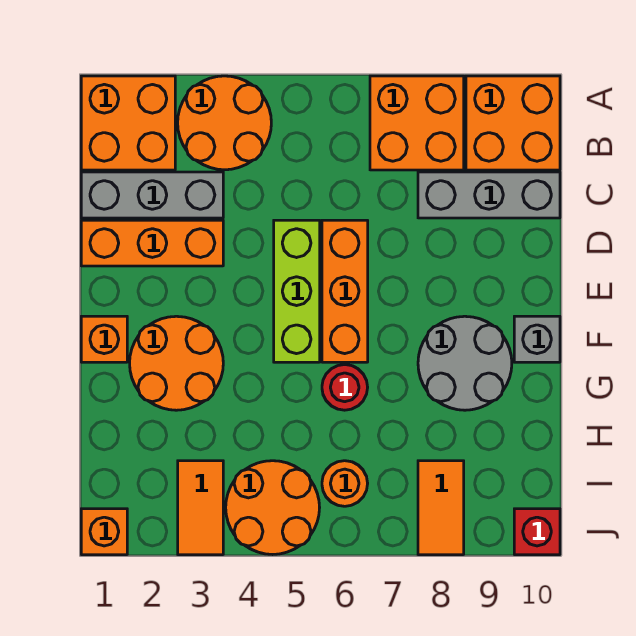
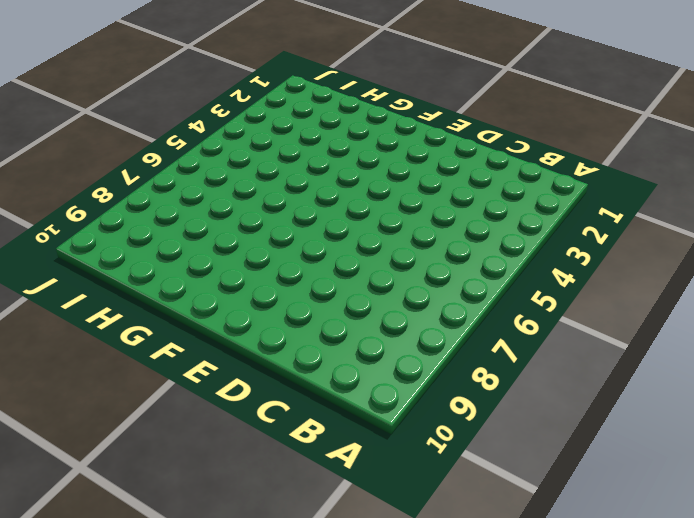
none -> orange brick A1:B2 level 1
none -> orange round brick A3:B4 level 1
none -> orange brick A7:B8 level 1

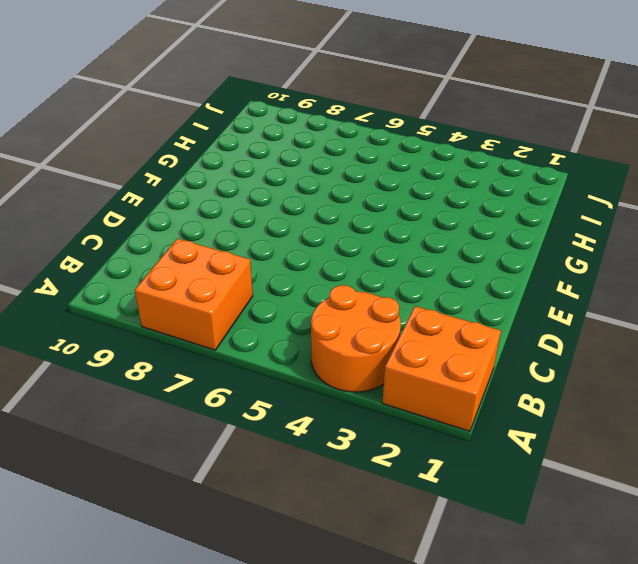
none -> orange brick A9:B10 level 1
none -> grey brick C1:C3 level 1
none -> grey brick C8:C10 level 1

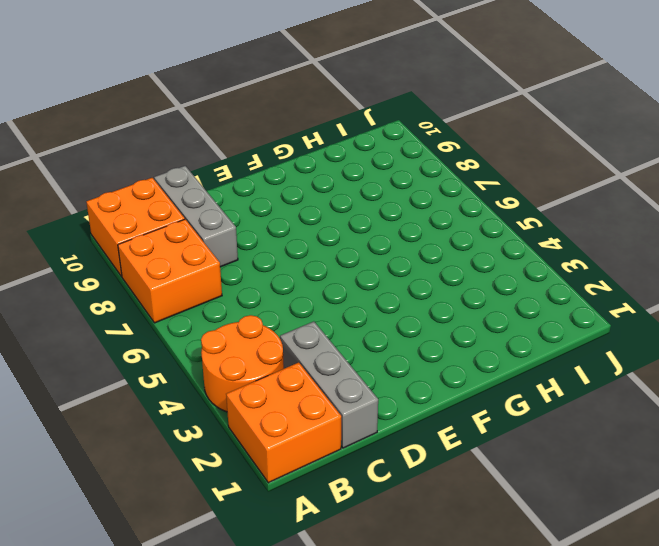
none -> orange brick D1:D3 level 1
none -> lime brick D5:F5 level 1
none -> orange brick D6:F6 level 1

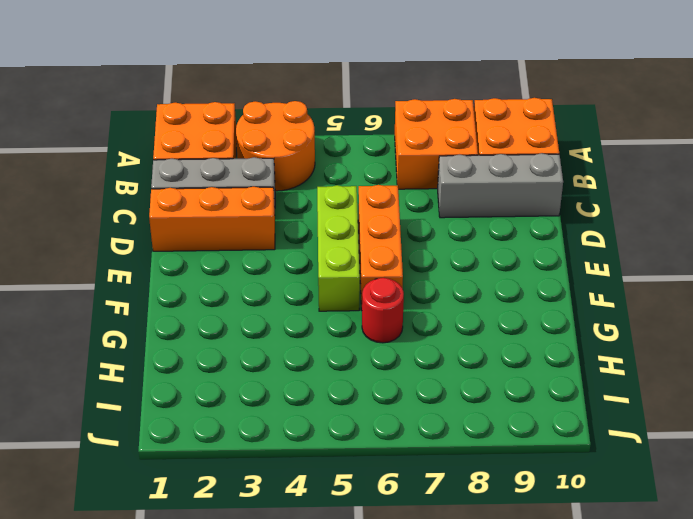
none -> orange brick F1 level 1
none -> orange round brick F2:G3 level 1
none -> grey round brick F8:G9 level 1

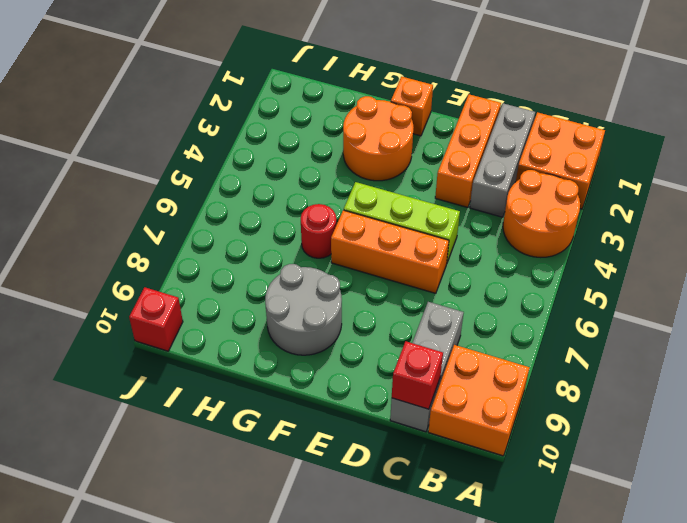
red brick C10 level 2 -> none
none -> orange brick A7:B8 level 1
none -> grey brick F10 level 1
none -> orange tile I3:J3 level 1

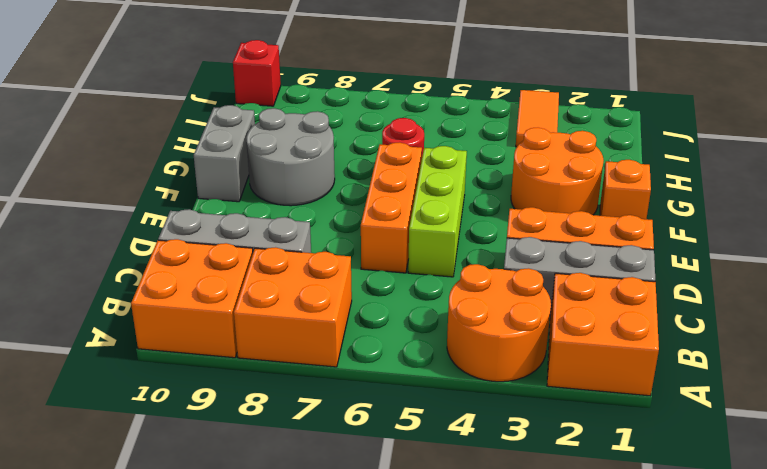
grey brick F10:G10 level 1 -> grey brick F10 level 1
none -> orange round brick I4:J5 level 1
none -> orange round brick I6 level 1
none -> orange tile I8:J8 level 1

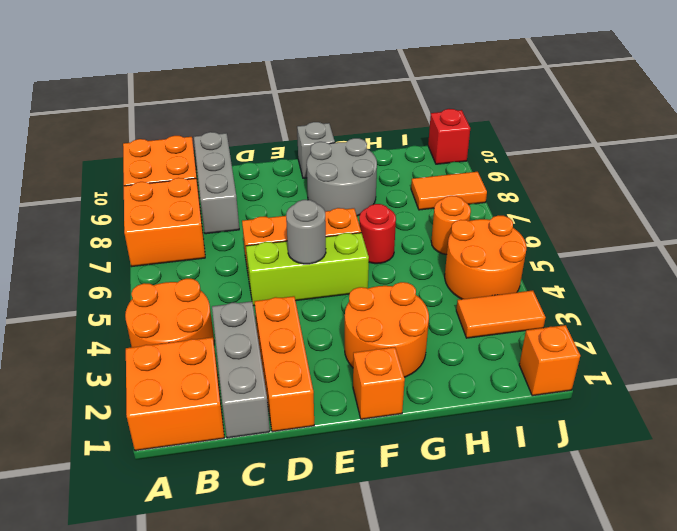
grey round brick E5 level 2 -> none

